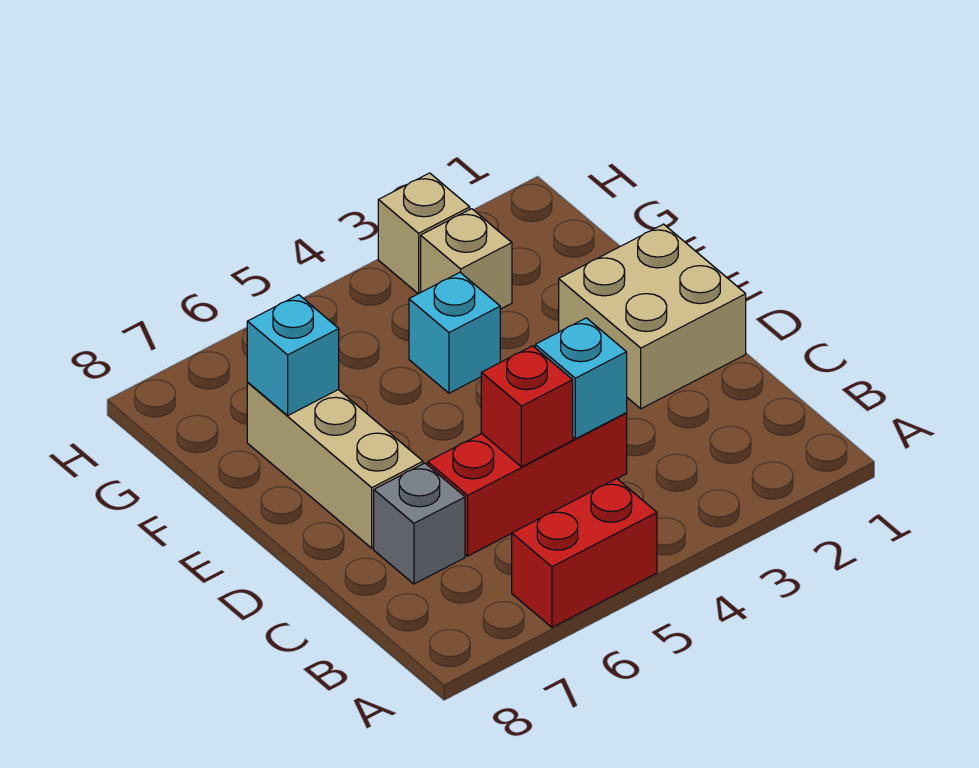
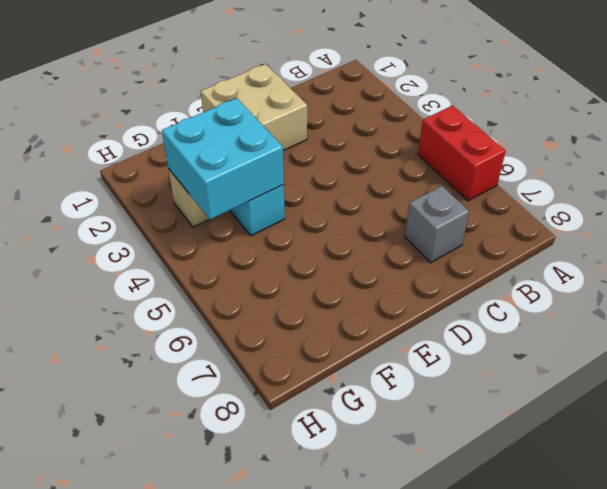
cyan brick F3:G4 level 2 -> none
none -> red brick C4:C6 level 1
none -> tan brick D7:F7 level 1

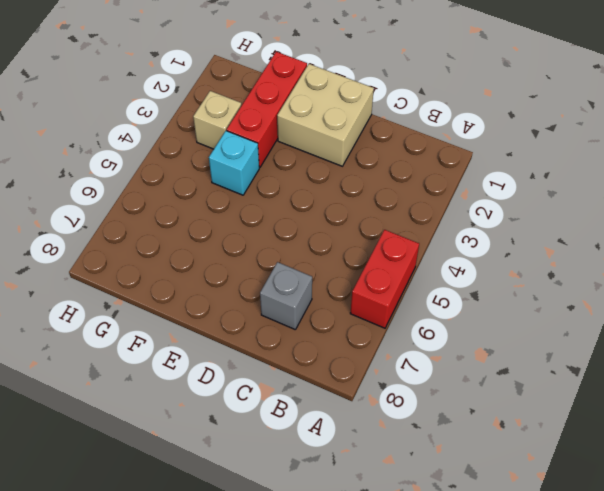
red brick F1:F3 level 1 -> red brick C4:C6 level 1
none -> tan brick D7:F7 level 1
none -> tan brick H3 level 1

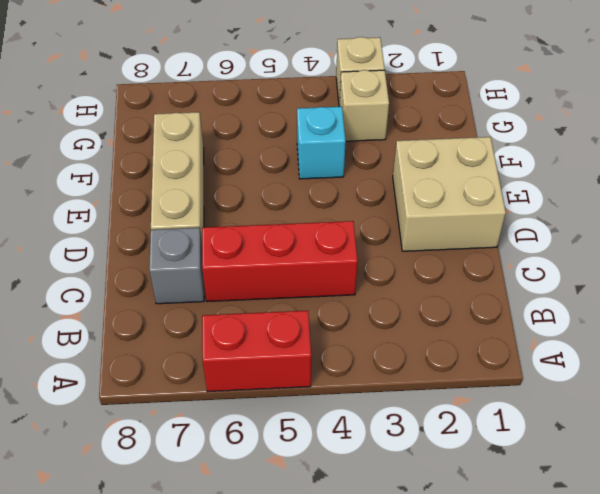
none -> cyan brick C4 level 2
none -> red brick C5 level 2

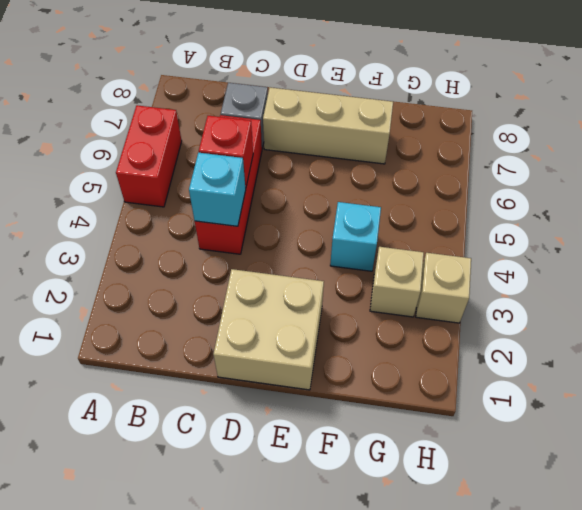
none -> cyan brick F7 level 2

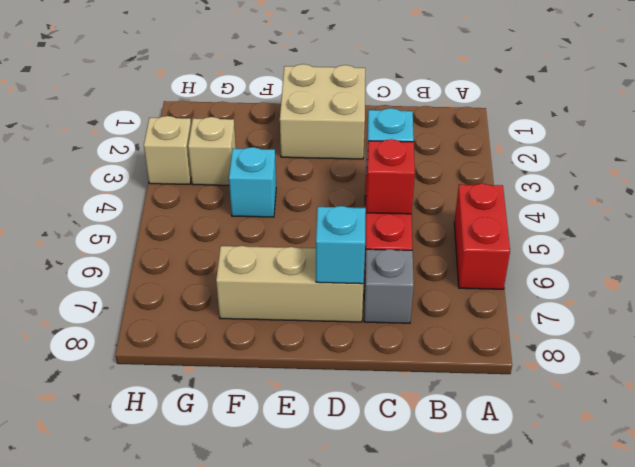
cyan brick D7 level 2 -> cyan brick F7 level 2

